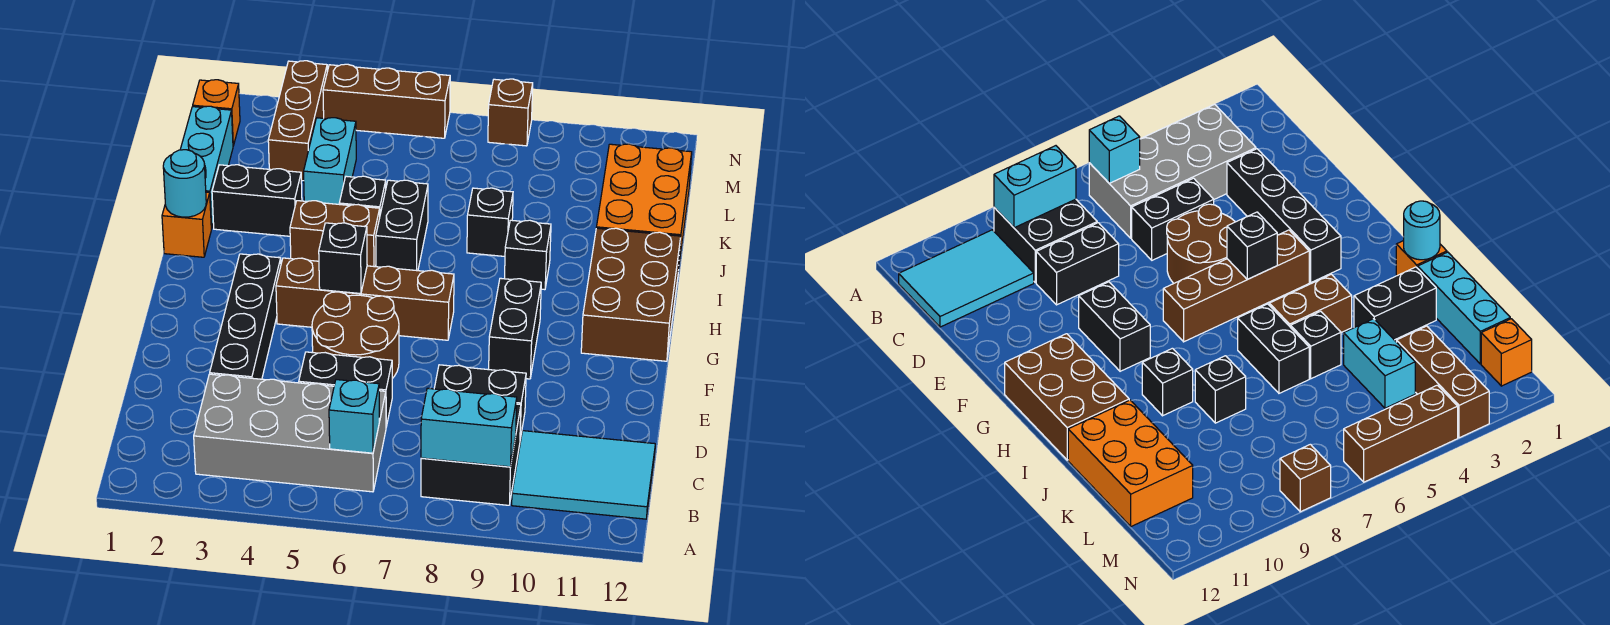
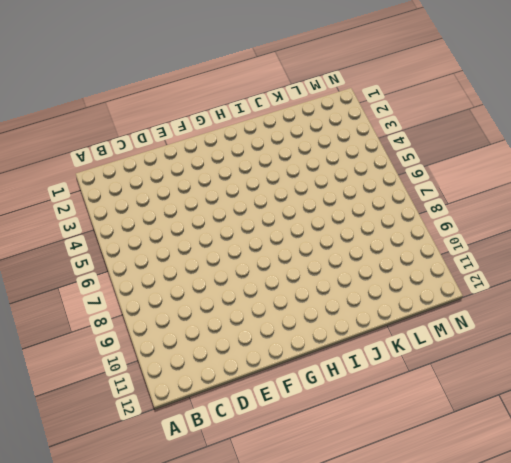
none -> grey brick B3:C6 level 1
none -> black brick B8:C9 level 1
none -> cyan tile B10:C12 level 1

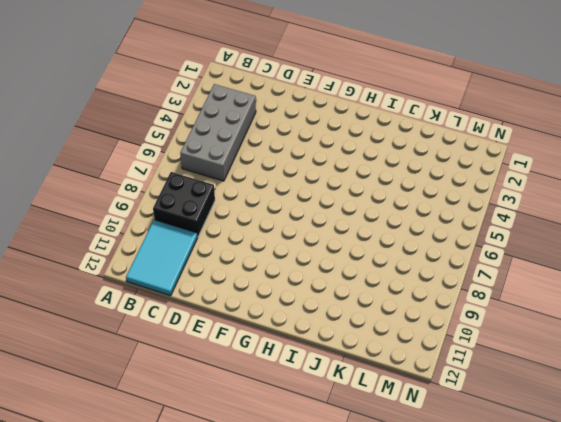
none -> black brick D3:G3 level 1
none -> black brick D5:D6 level 1
none -> black brick D8:D9 level 1

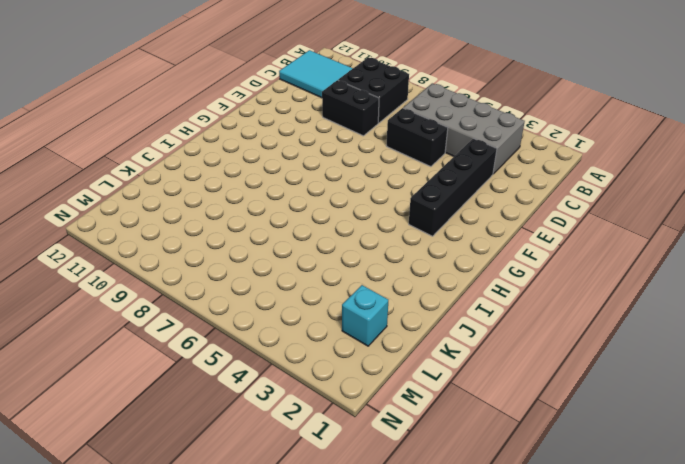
cyan brick L2 level 1 -> cyan brick B6 level 2
none -> brown round brick E5:F6 level 1
none -> black brick F9:G9 level 1
none -> brown brick G4:G7 level 1

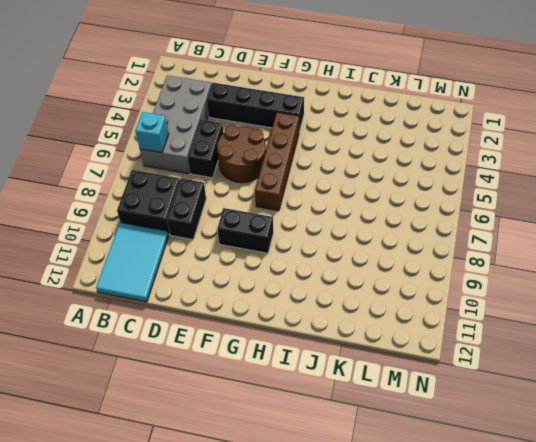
none -> brown brick G11:I12 level 1
none -> orange brick I1 level 1
none -> brown brick I4:I5 level 1

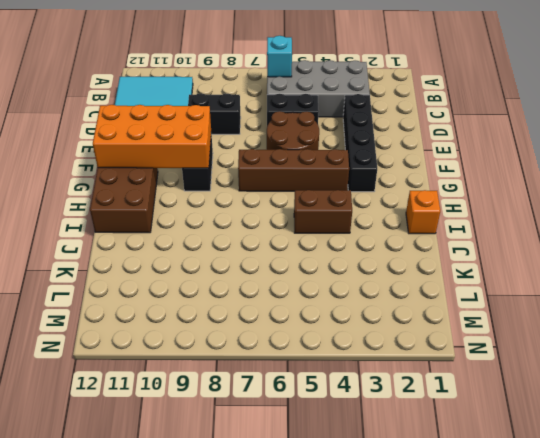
orange brick F9:G12 level 2 -> none
none -> black brick B8:C9 level 1
none -> black brick I6:J6 level 1
none -> black brick I9 level 1

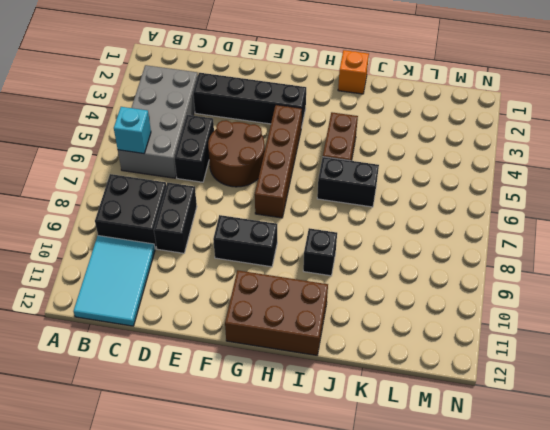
none -> cyan brick J1:L1 level 1
none -> black brick J2:J3 level 1
none -> black brick J5 level 1

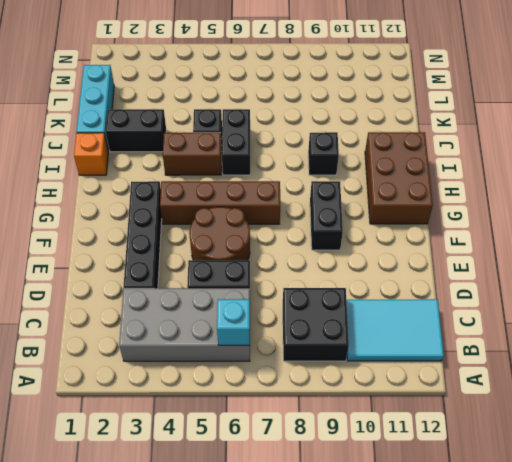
none -> black brick D8:D9 level 1
none -> black brick J8 level 1
none -> orange brick J11:L12 level 1

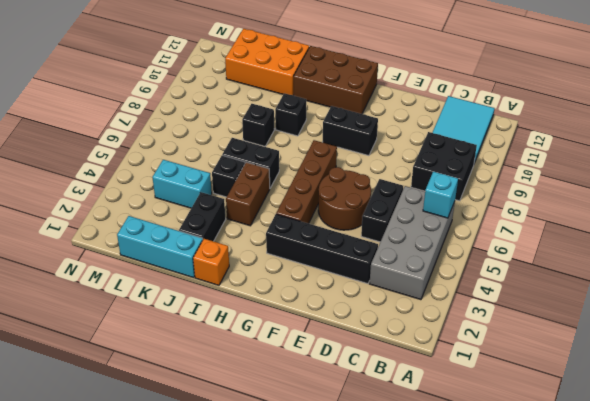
none -> black brick D8:D9 level 1
none -> brown brick L3:N3 level 1
none -> orange brick M1 level 1

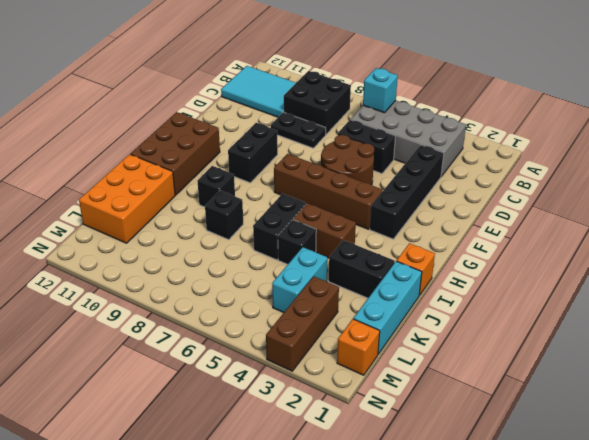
black plate D8:D9 level 1 -> black brick D8:D9 level 1
none -> brown brick N4:N6 level 1
none -> brown brick N8 level 1
none -> cyan brick B8:B9 level 2

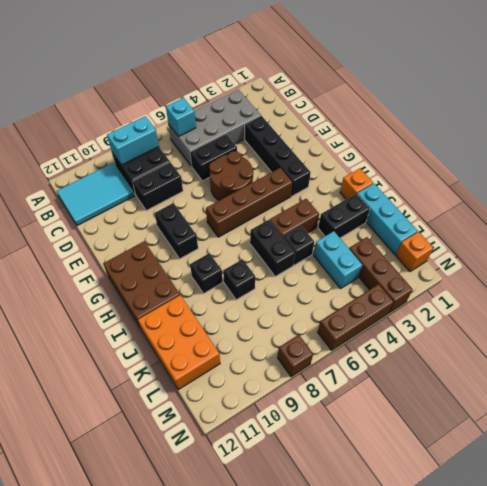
none -> black brick G5 level 2
none -> cyan round brick I1 level 2

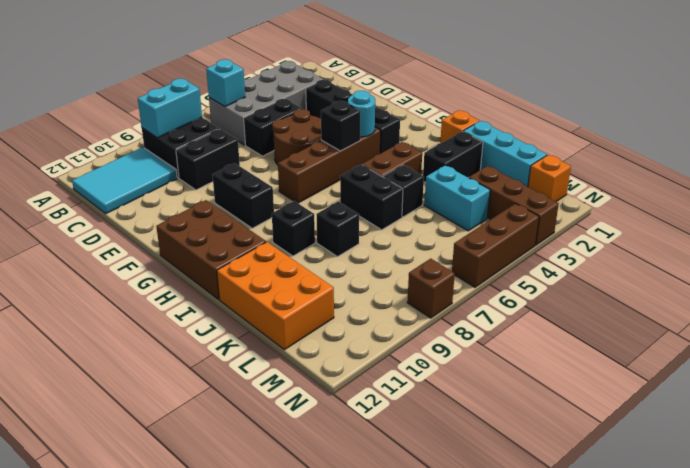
cyan round brick G4 level 2 -> cyan round brick I1 level 2

